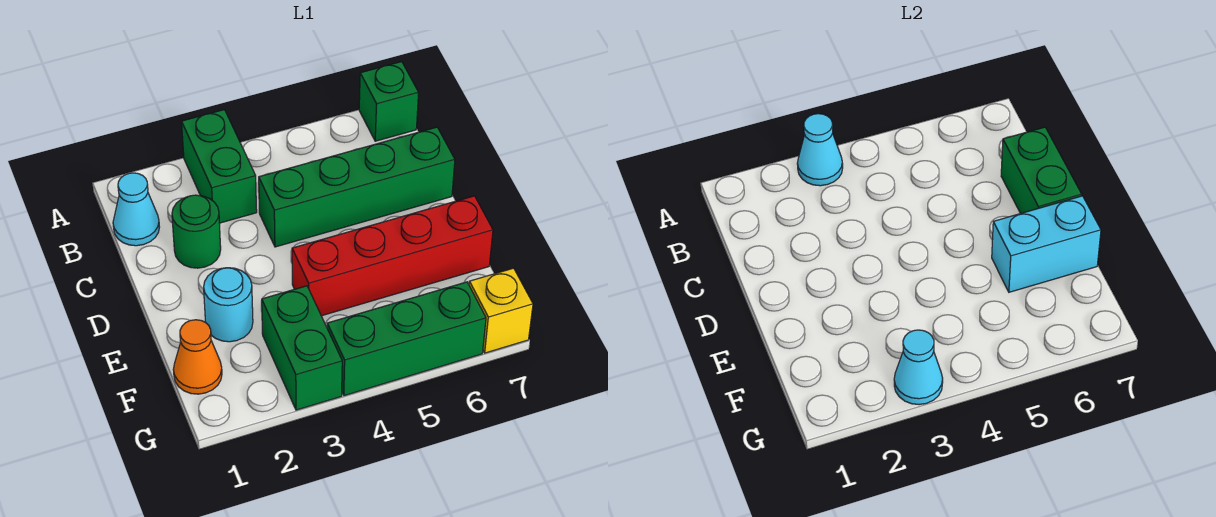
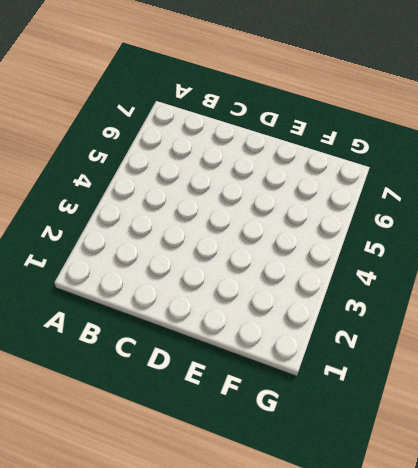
none -> green brick A3:B3 level 1
none -> green brick A7 level 1
none -> cyan cone B1 level 1

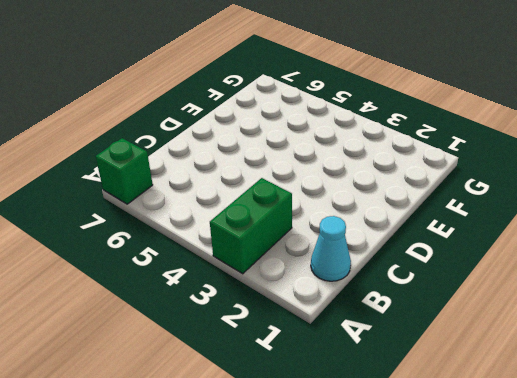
none -> green round brick C2 level 1
none -> green brick C4:C7 level 1
none -> cyan round brick E2 level 1

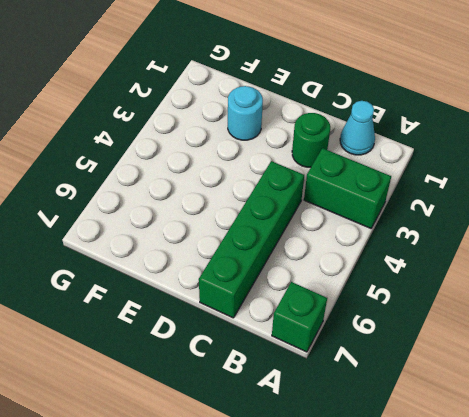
none -> red brick E4:E7 level 1
none -> orange cone F1 level 1
none -> green brick F3:G3 level 1

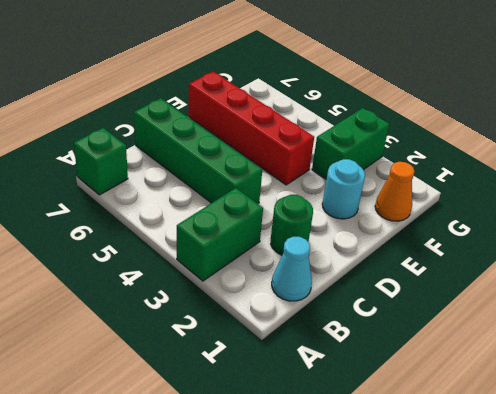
none -> green brick G4:G6 level 1
none -> yellow brick G7 level 1
none -> cyan cone A3 level 2

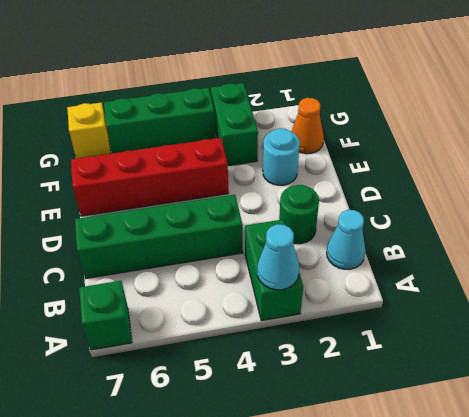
none -> green brick C7:D7 level 2
none -> cyan brick E6:E7 level 2
none -> cyan cone G3 level 2

